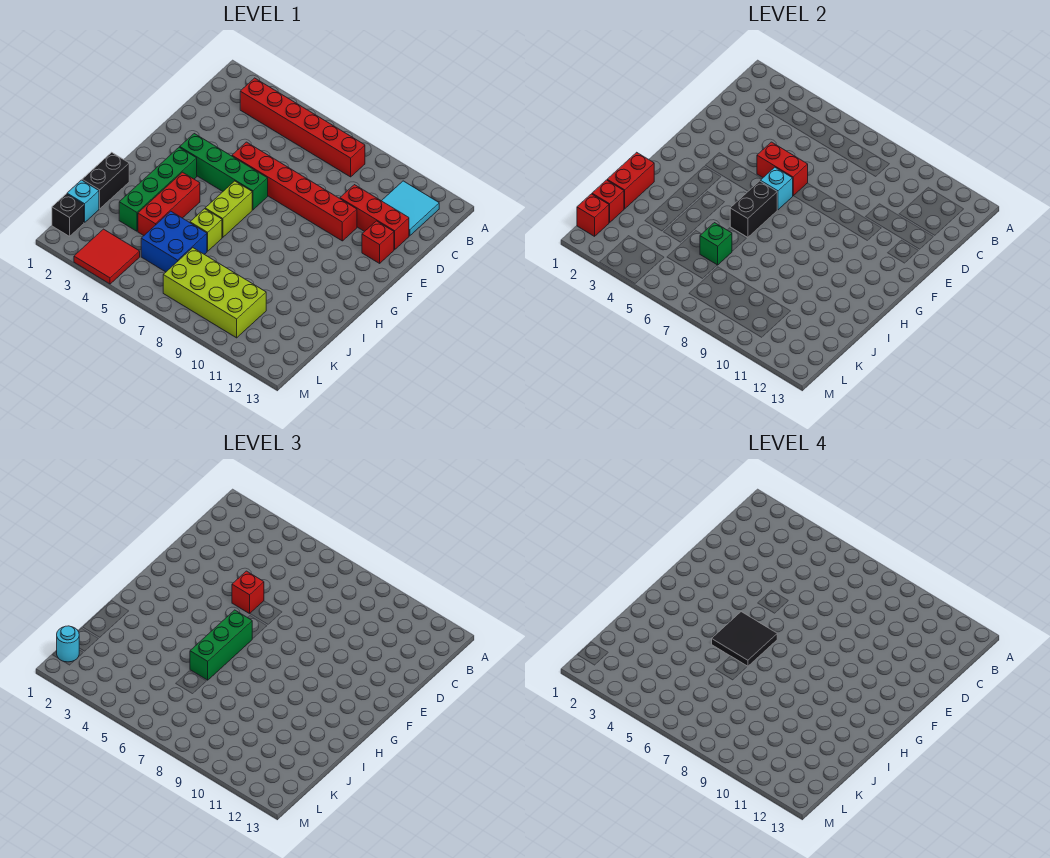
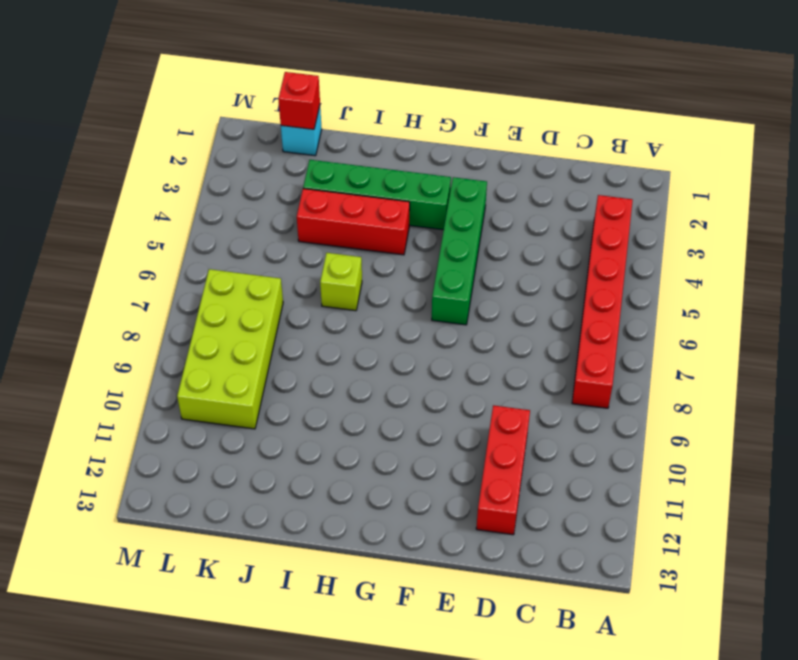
none -> cyan tile B11:C12 level 1
none -> red brick E5:E10 level 1
none -> red brick E12 level 1

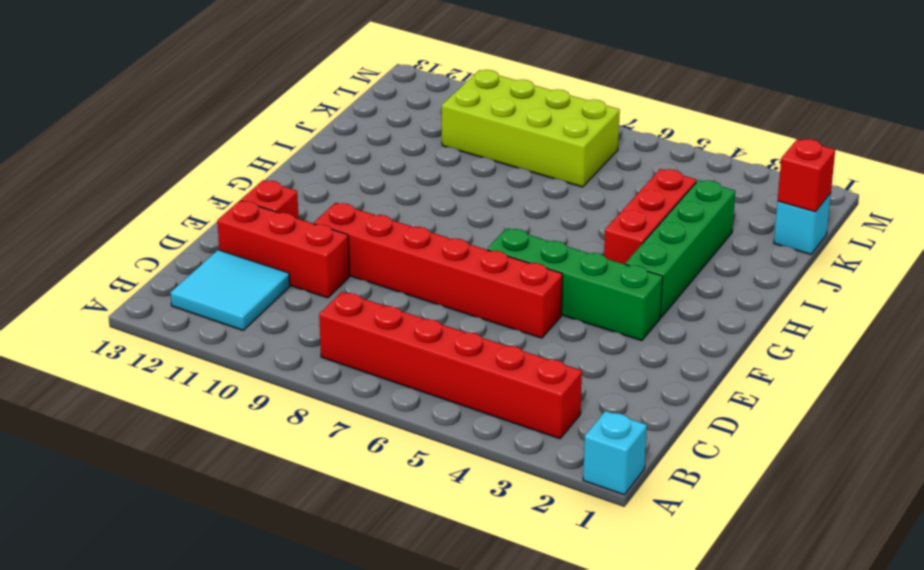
cyan brick A1 level 1 -> cyan brick F6 level 2
none -> lime brick G6:H6 level 1
none -> black brick I1:J1 level 1
none -> lime brick I6 level 1

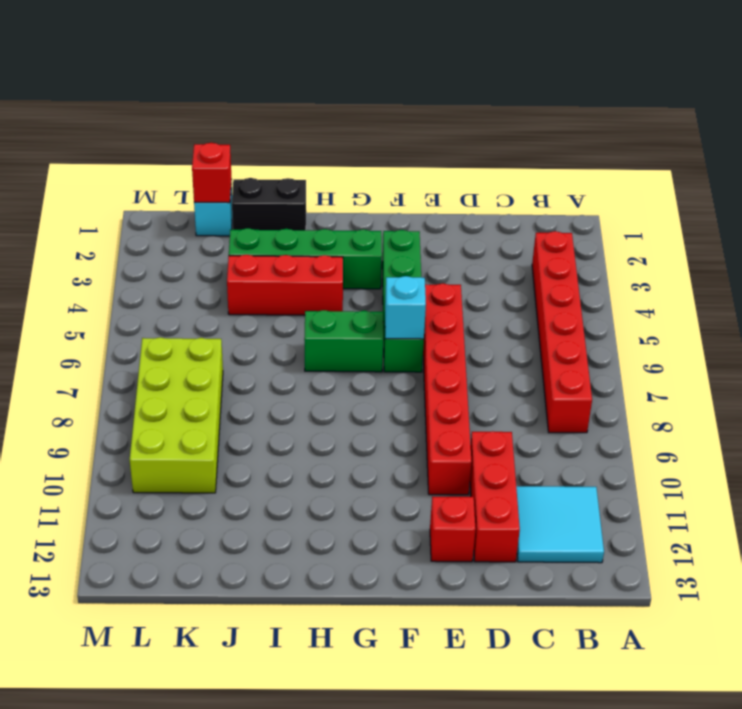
green brick G6:H6 level 1 -> lime brick G6:H6 level 1
none -> lime brick I6 level 1
none -> blue brick J5:K6 level 1
none -> black brick L1 level 1

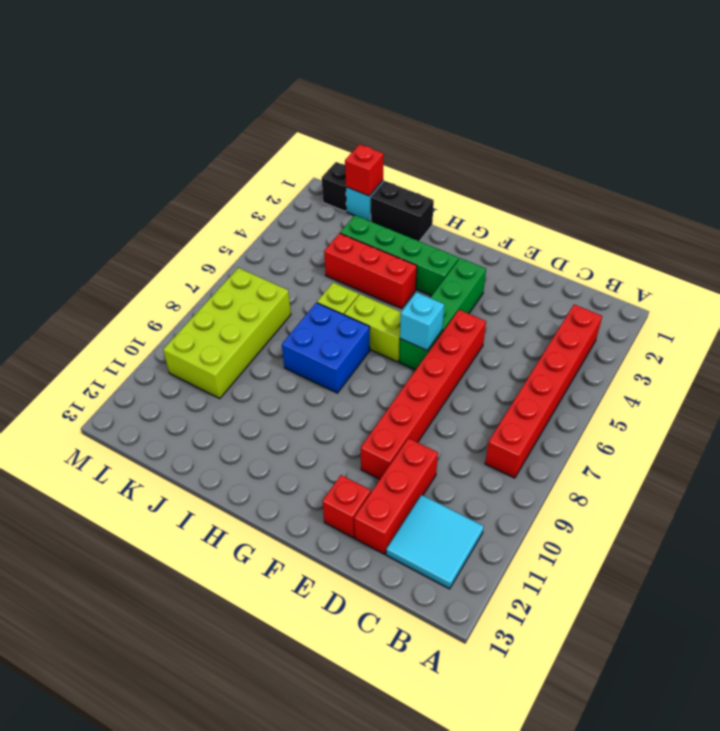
blue brick H7:I8 level 1 -> blue brick J5:K6 level 1
none -> red tile L3:M4 level 1
none -> red brick E5:E6 level 2
none -> black brick G6:H6 level 2

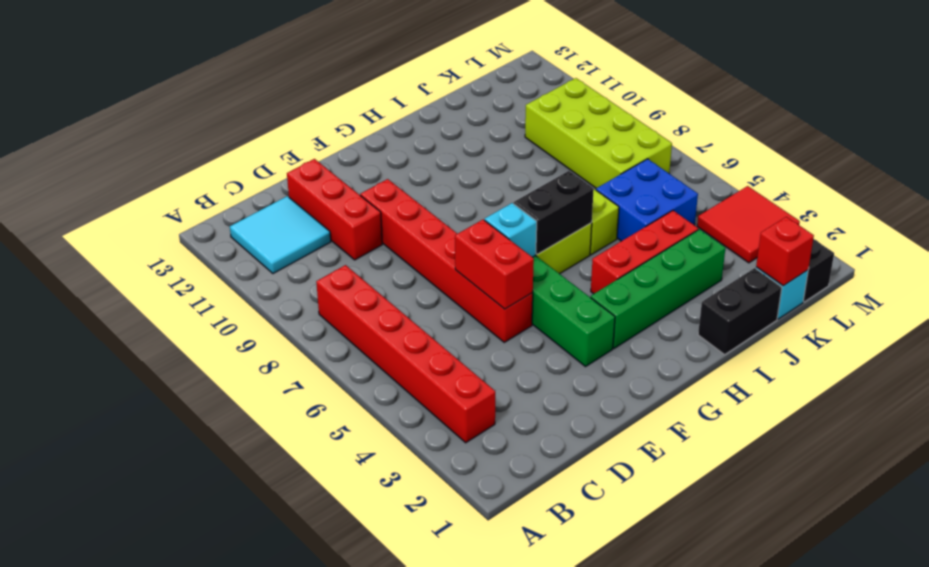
none -> red brick E12 level 1
none -> red brick I1:J1 level 2
none -> green brick J6 level 2

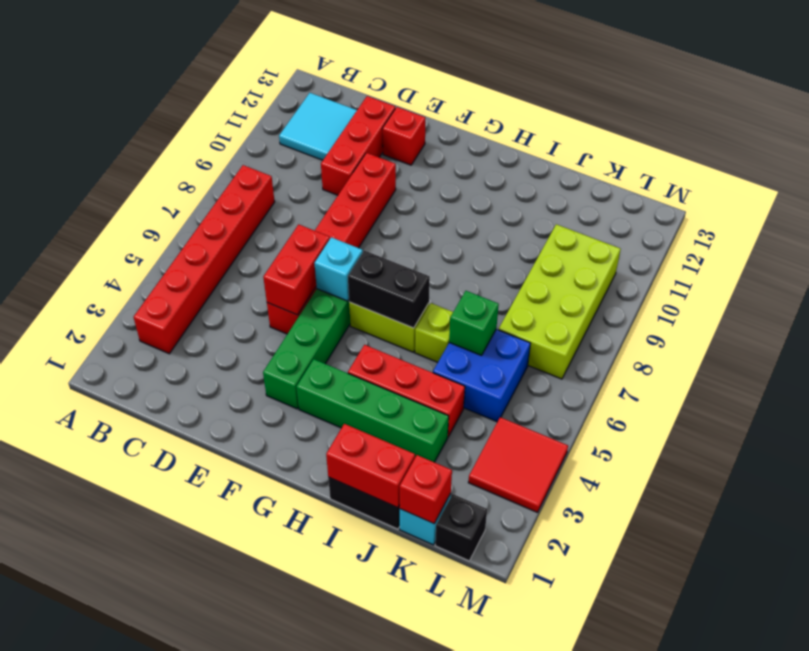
none -> red brick L1 level 2
none -> red brick E5 level 3
none -> green brick G6:I6 level 3

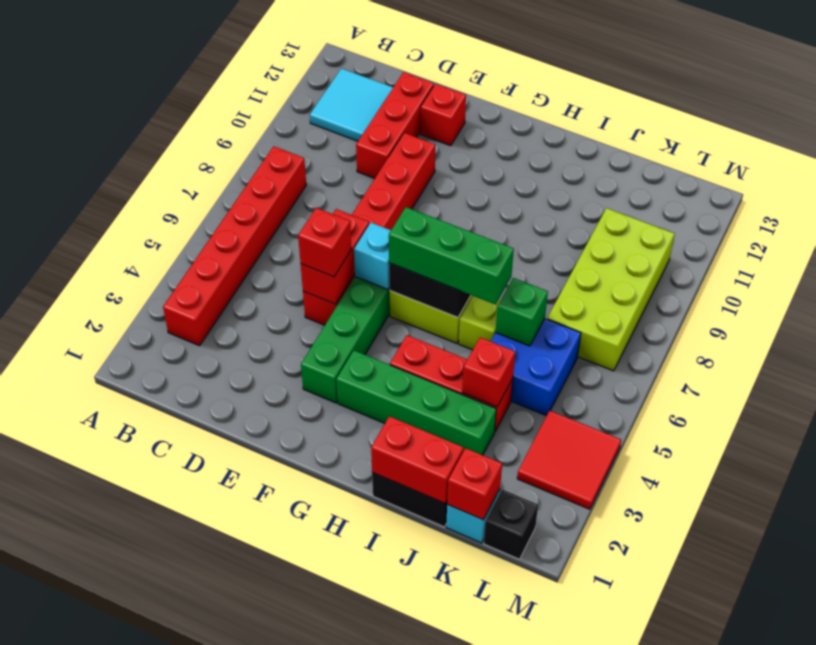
red brick J4 level 2 -> red brick L1 level 2
none -> cyan round brick L1 level 3
none -> black tile G5:H6 level 4

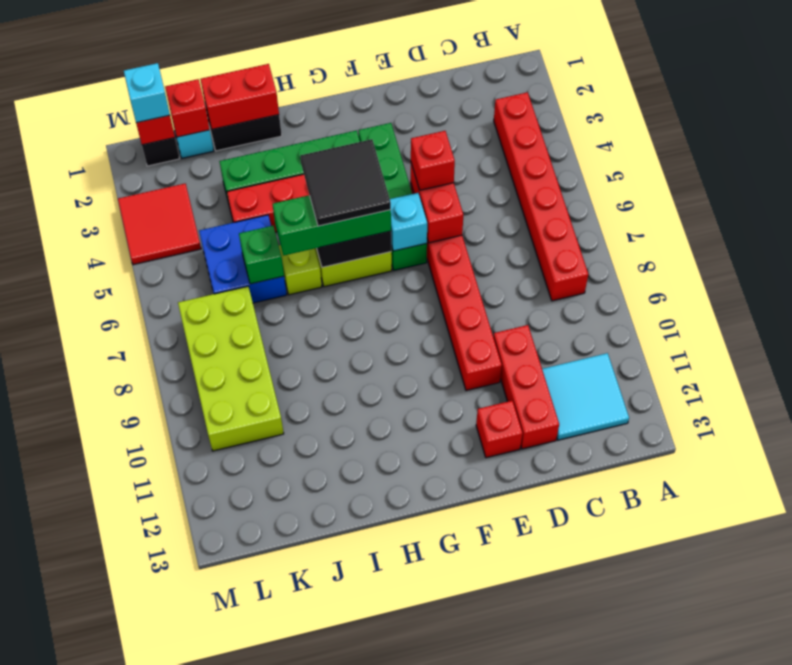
cyan brick L1 level 3 -> cyan round brick L1 level 3

